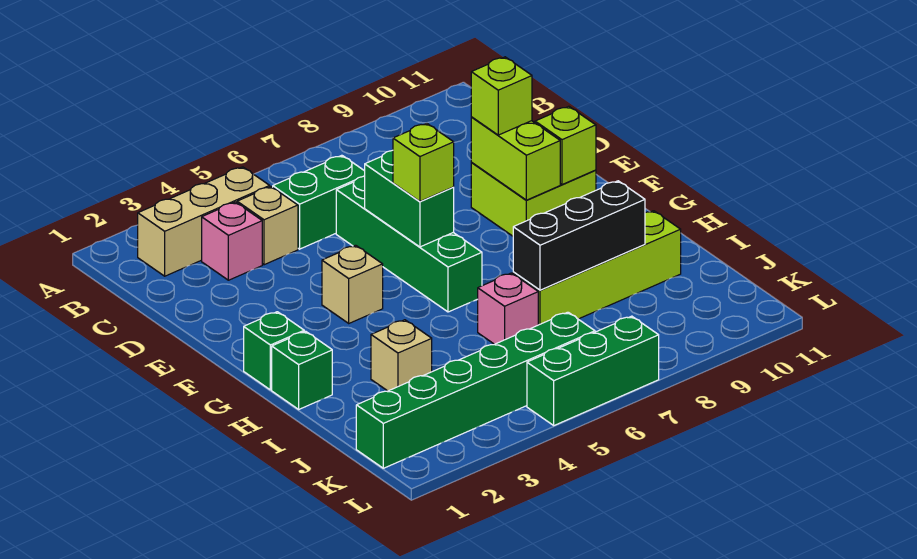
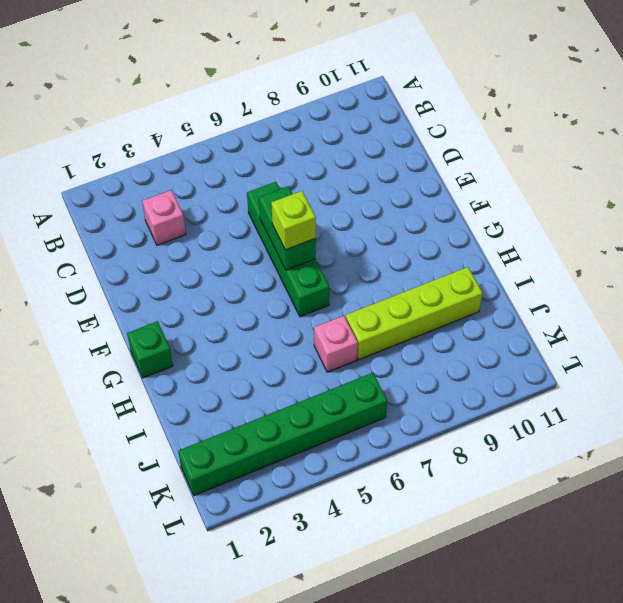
none -> tan brick B2:B4 level 1
none -> tan brick C4 level 1
none -> green brick C5:C6 level 1

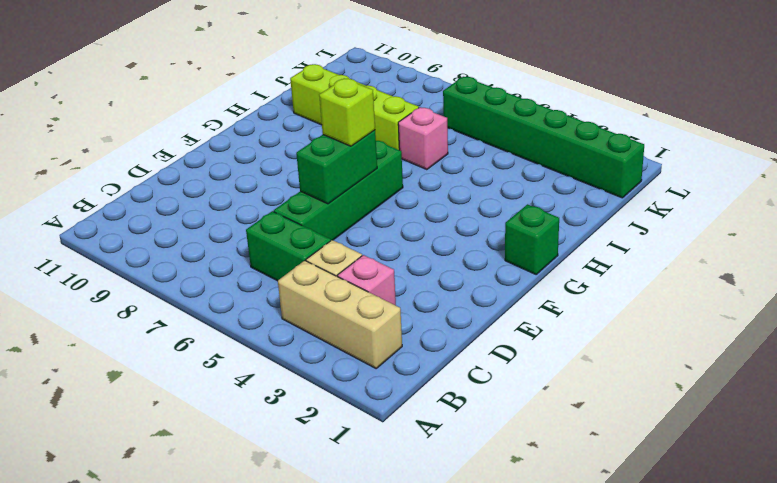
none -> lime brick E9:F10 level 1
none -> tan brick F4 level 1
none -> green brick H1 level 1

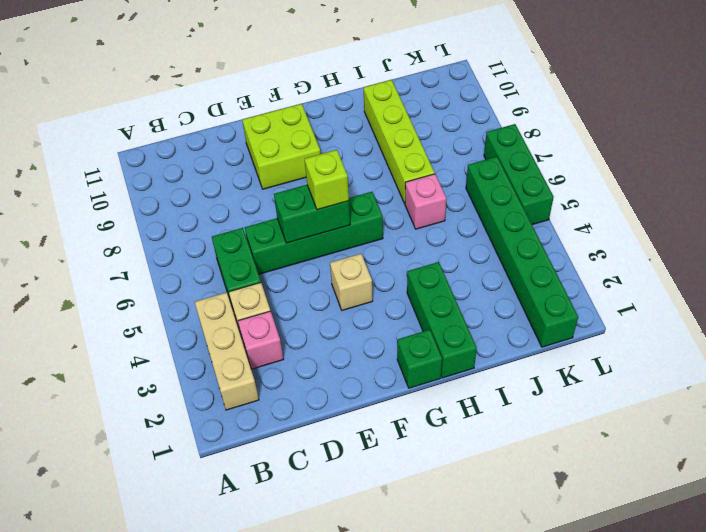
green brick H1:H3 level 1 -> green brick H1 level 1
none -> tan brick I3 level 1
none -> lime brick E9:F9 level 2
none -> lime brick F10 level 2

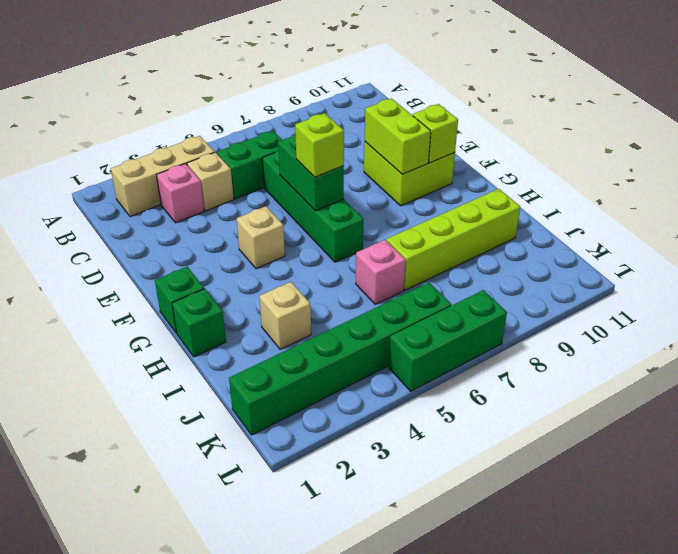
none -> black brick I7:I9 level 2
none -> lime brick E9 level 3

